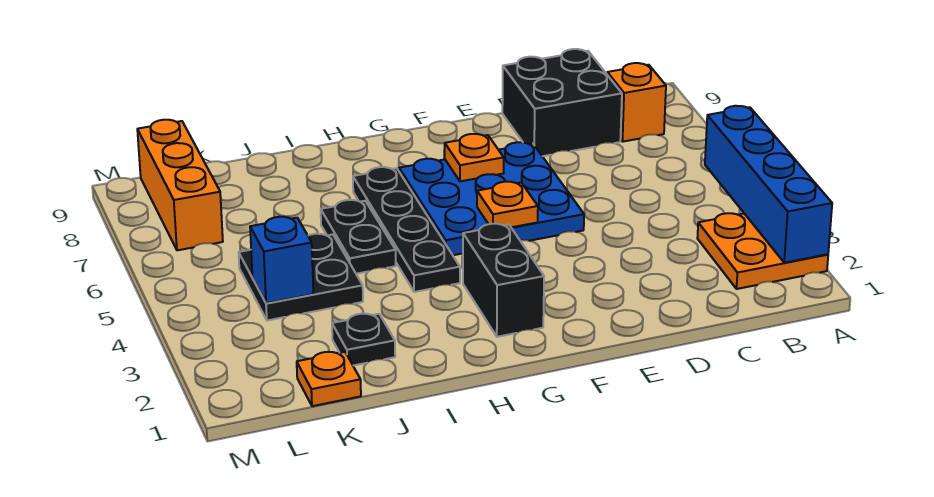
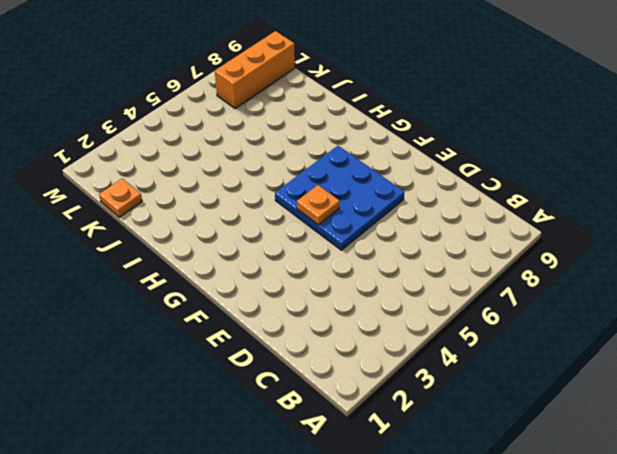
none -> orange plate A2:B3 level 1
none -> orange brick B8 level 1
none -> black brick C8:D9 level 1

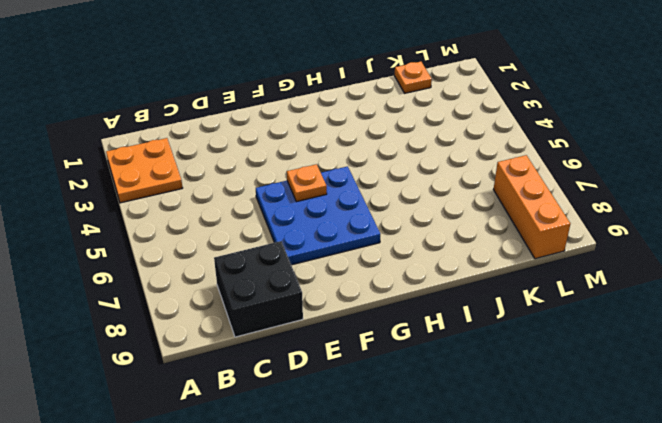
none -> orange brick B8 level 1
none -> black brick G2:G3 level 1
none -> black plate H4:H7 level 1

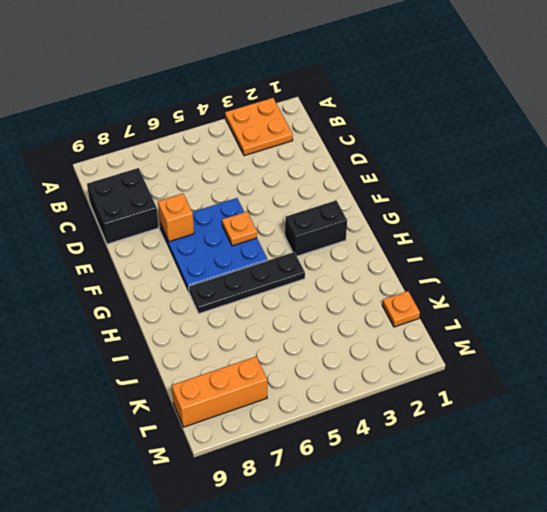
orange brick E7 level 2 -> orange brick B8 level 1
none -> black plate I5:I6 level 1
none -> black plate J2 level 1
none -> black plate J4:K5 level 1

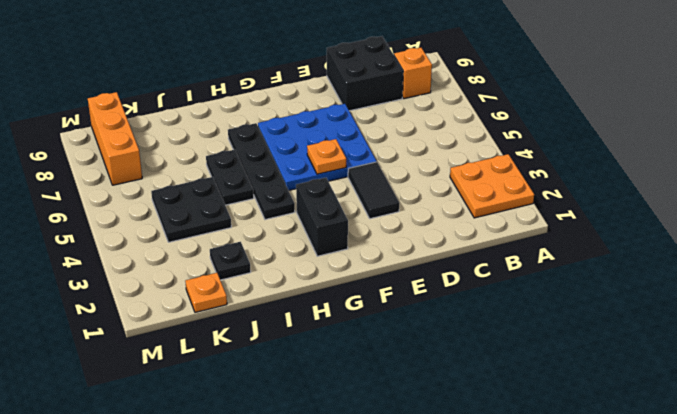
black tile E3:E4 level 1 -> none
none -> blue brick A2:A5 level 2
none -> orange plate F7 level 2
none -> blue brick K4 level 2

